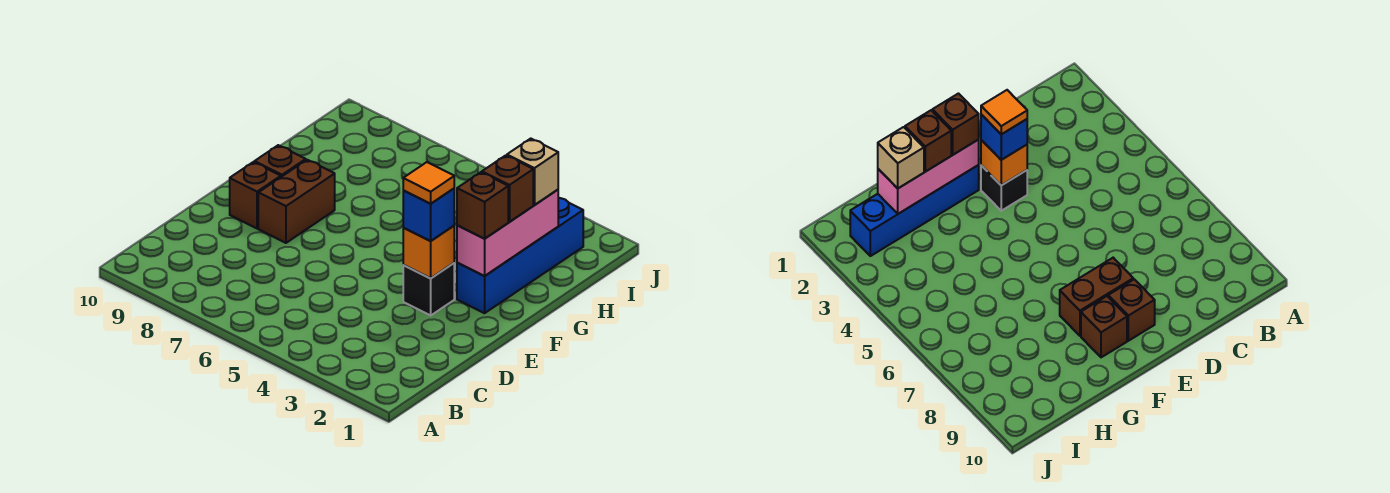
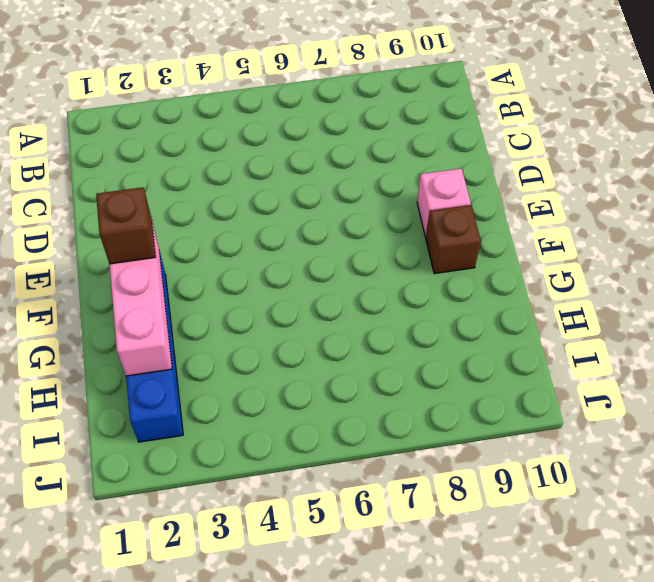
pink brick E9 level 1 -> brown brick E9 level 1
none -> black brick E3 level 1
none -> brown brick E8:F8 level 1
none -> orange brick E3 level 2

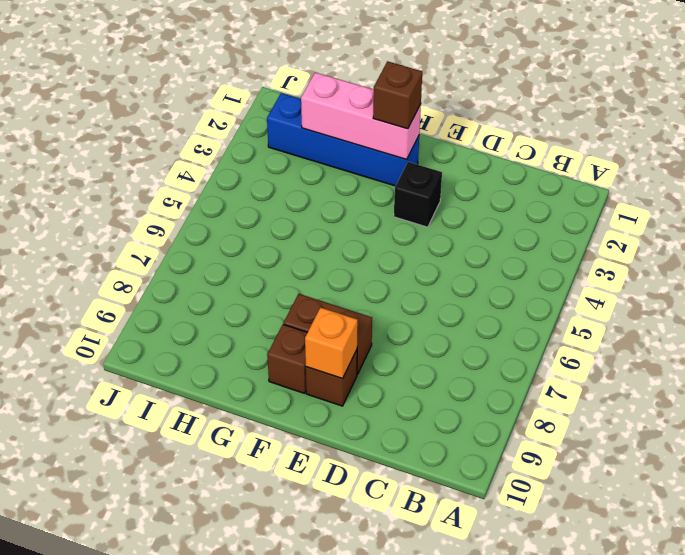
orange brick E9 level 2 -> orange brick E3 level 2
none -> blue brick E3 level 3
none -> brown brick G2 level 3
none -> tan brick H2 level 3

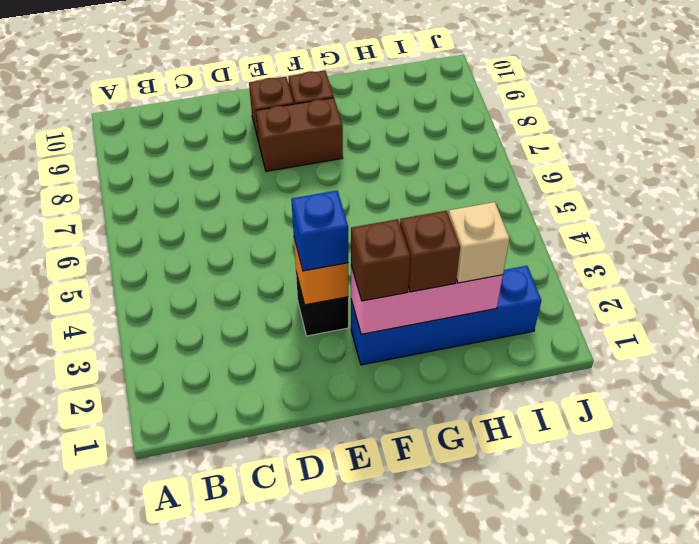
none -> orange tile E3 level 4

